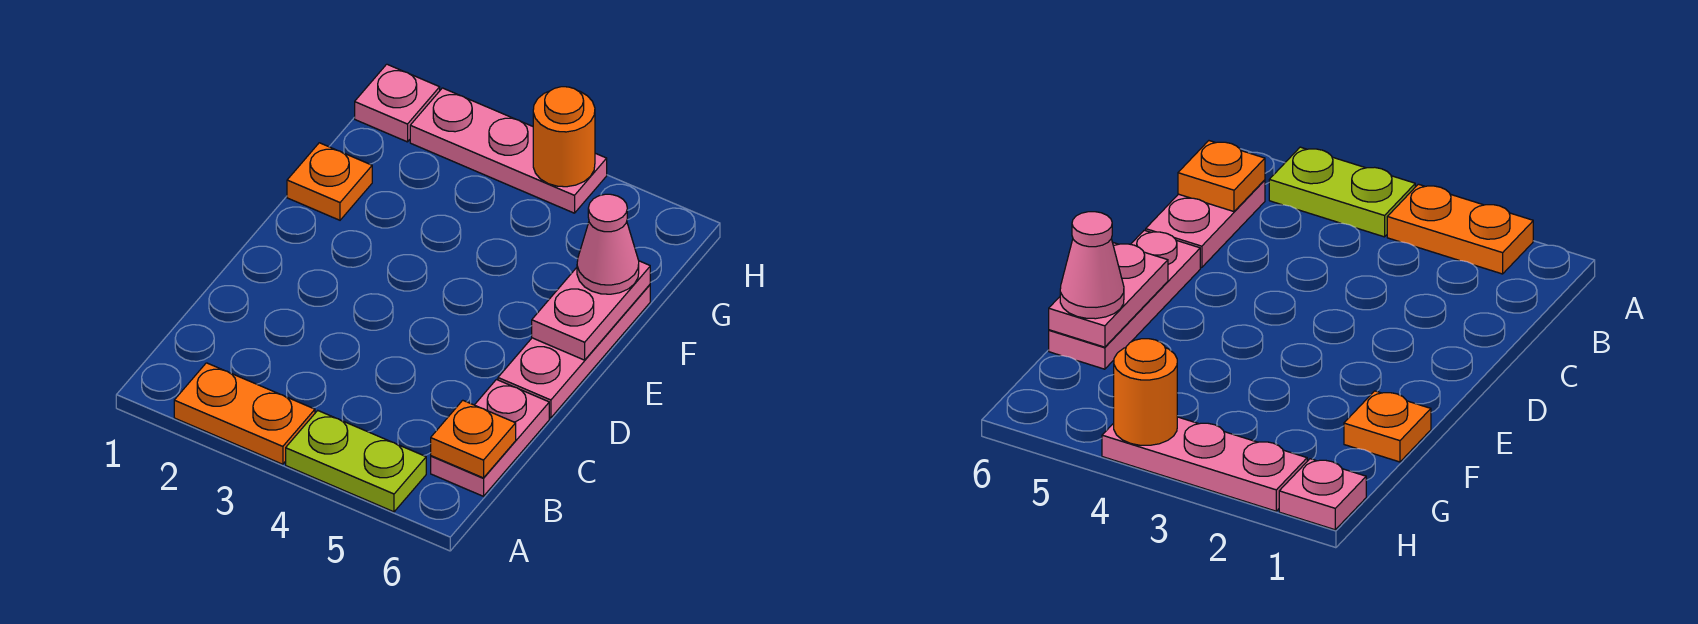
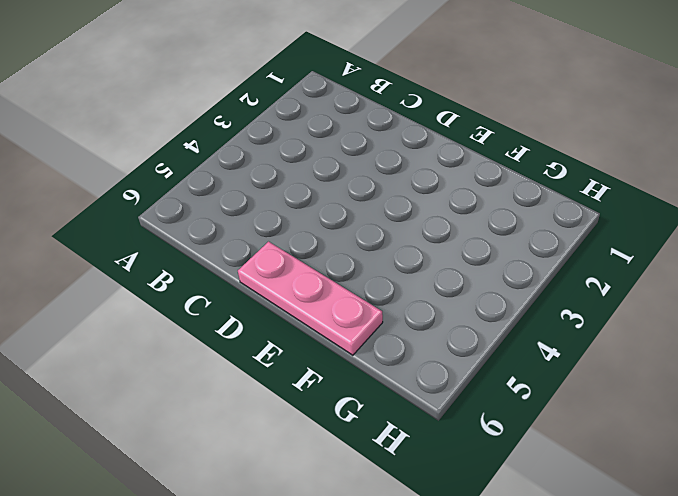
none -> orange plate A2:A3 level 1
none -> lime plate A4:A5 level 1

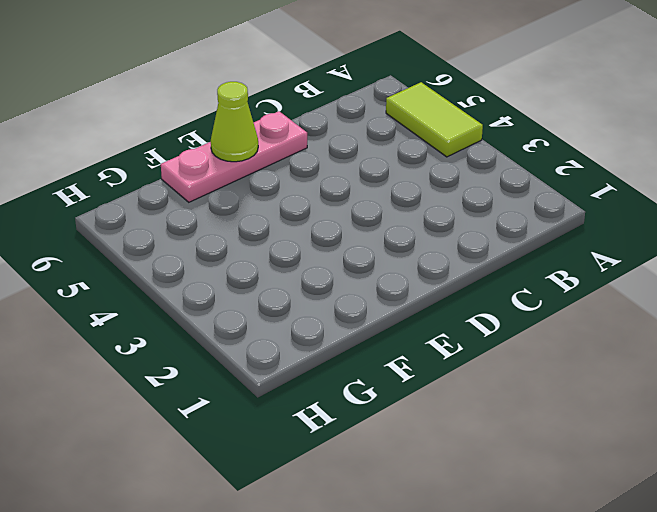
lime tile A4:A5 level 1 -> lime plate A4:A5 level 1
lime cone E6 level 2 -> pink plate E6:F6 level 2
none -> orange plate A2:A3 level 1
none -> pink plate B6:C6 level 1

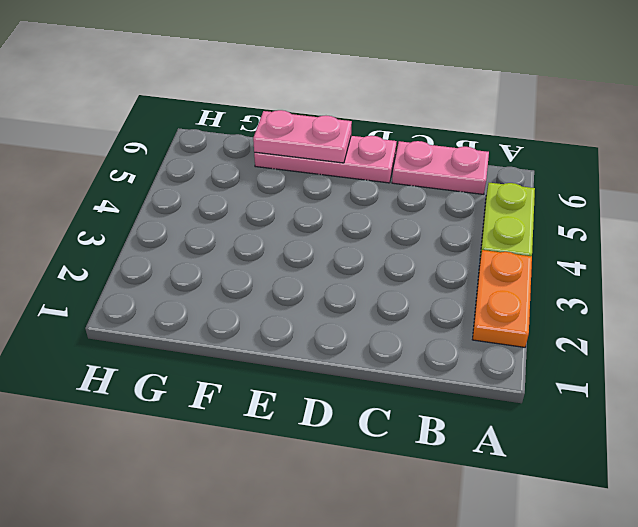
none -> orange plate F1 level 1
none -> pink plate H1 level 1

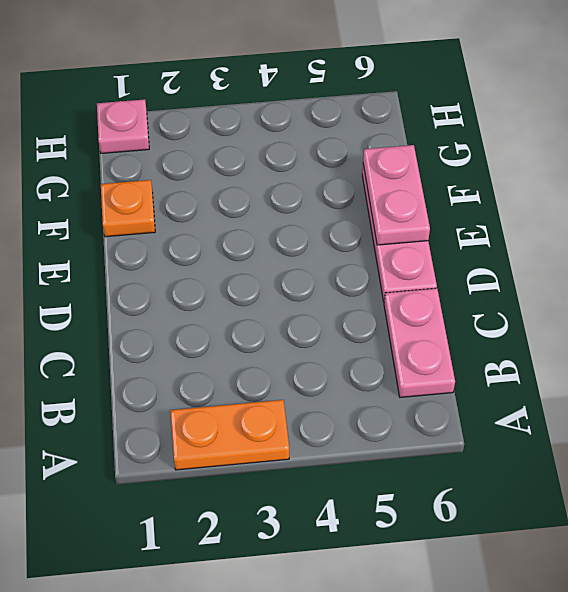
none -> lime plate A4:A5 level 1
none -> pink plate H2:H4 level 1

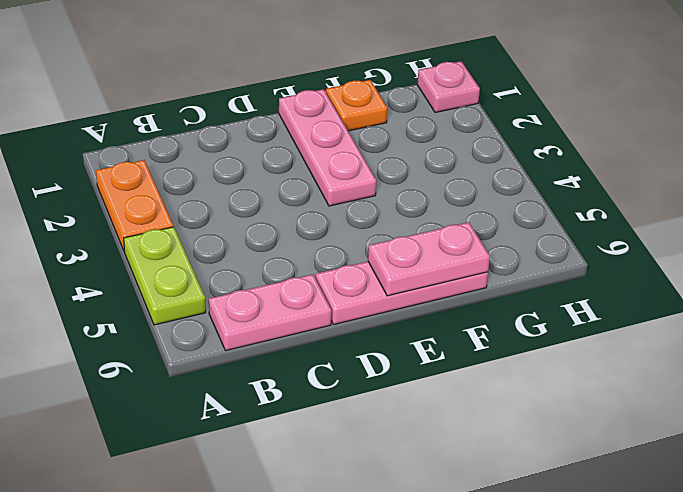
pink plate E1:E3 level 1 -> pink plate H2:H4 level 1
none -> orange plate B6 level 2
none -> orange round brick H4 level 2

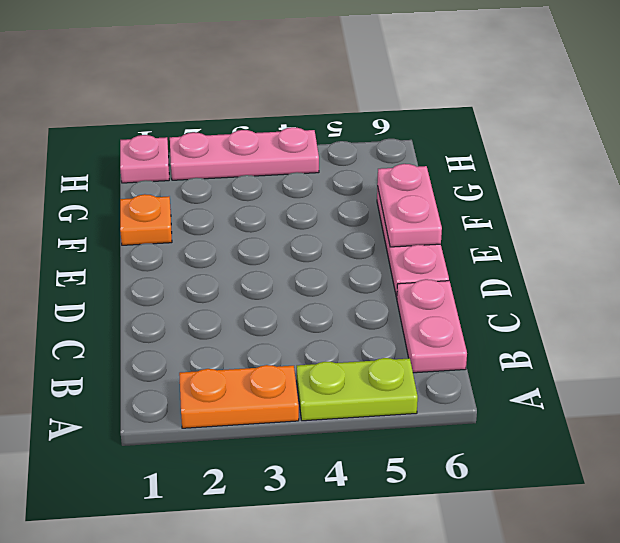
none -> orange plate B6 level 2
none -> orange round brick H4 level 2

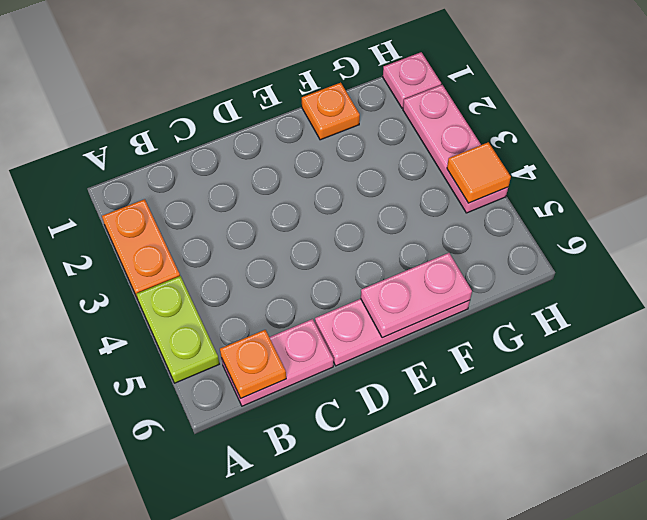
orange tile H4 level 2 -> orange round brick H4 level 2
none -> pink cone F6 level 3

